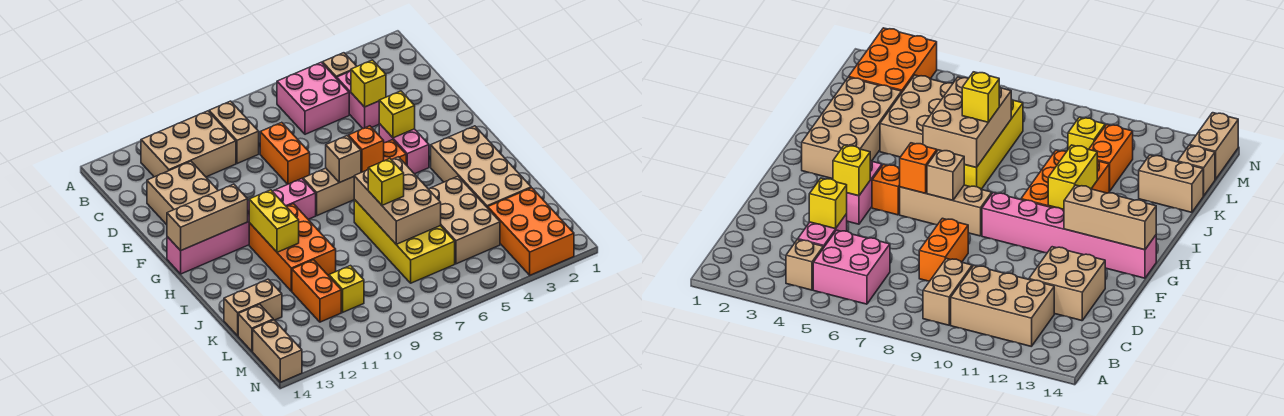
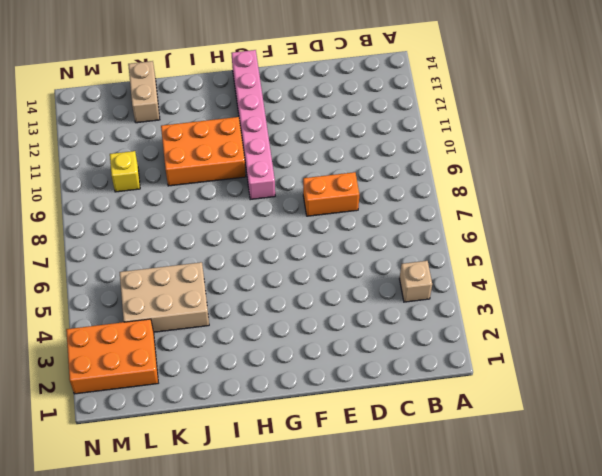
none -> pink brick B5:C6 level 1
none -> tan brick B9:C9 level 1
none -> tan brick B10:C12 level 1

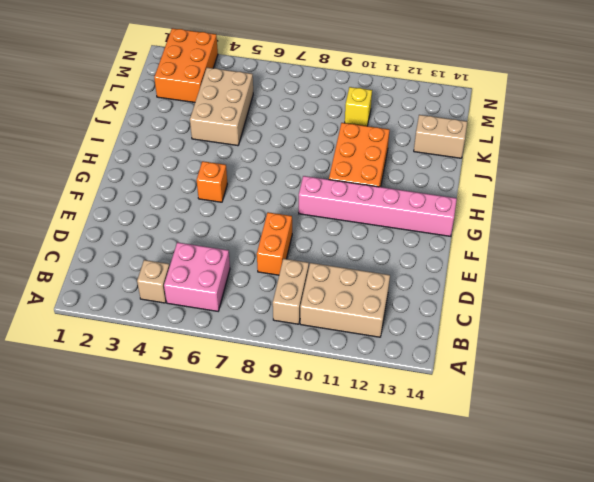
none -> pink brick C4:D4 level 1
none -> tan brick D12:E13 level 1
none -> pink brick F4:G4 level 1

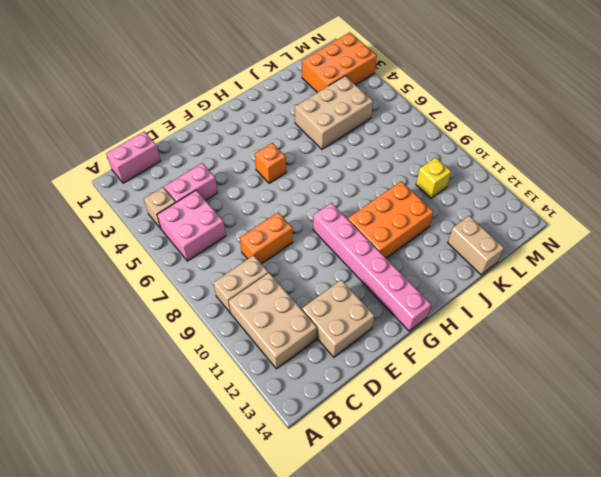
pink brick B1:C1 level 1 -> pink brick F4:G4 level 1
none -> tan brick G6:G8 level 1
none -> tan brick H2:K3 level 1
none -> yellow brick I6:L7 level 1

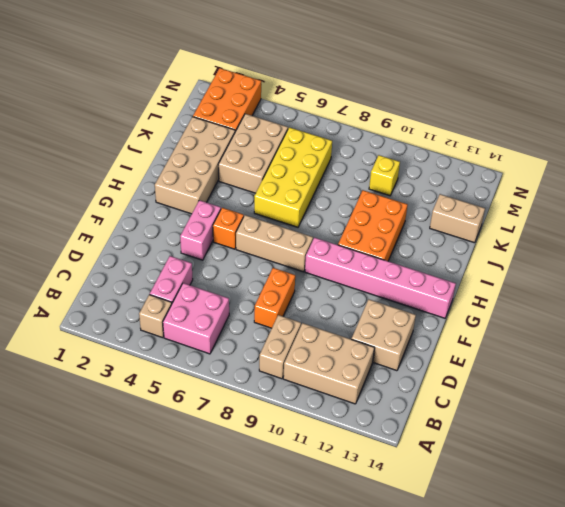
none -> orange brick K11:L11 level 1
none -> tan brick L14 level 1
none -> tan brick M14:N14 level 1

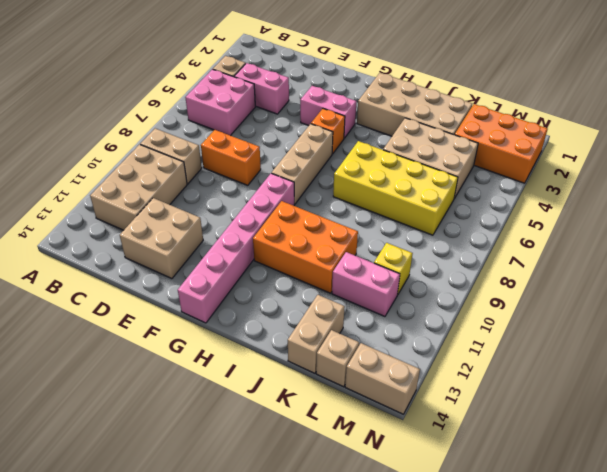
pink brick K11:L11 level 1 -> orange brick K11:L11 level 1
none -> yellow brick D4 level 2
none -> yellow brick F4 level 2
none -> orange brick G6 level 2

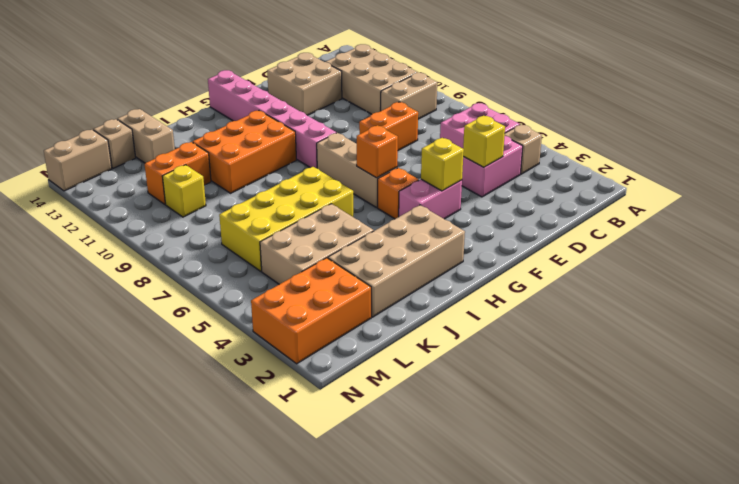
none -> tan brick G7 level 2
none -> tan brick G12:G14 level 2
none -> yellow brick H11:I11 level 2

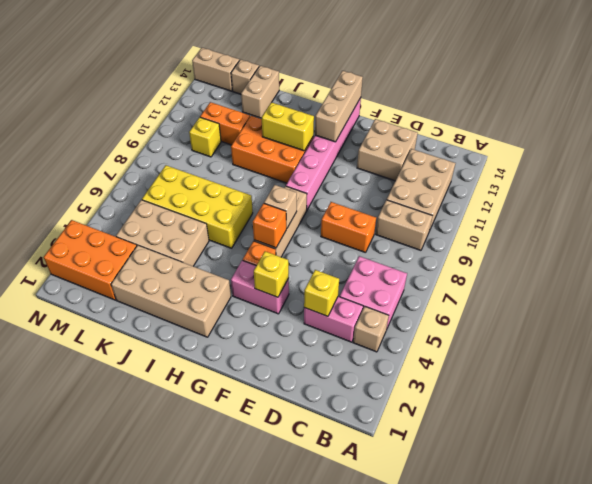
none -> tan brick I6:K7 level 2
none -> yellow brick J7 level 3

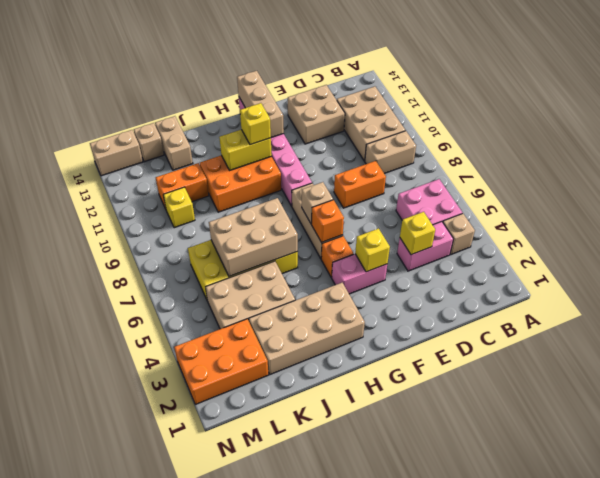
yellow brick H11 level 3 -> yellow brick J7 level 3

